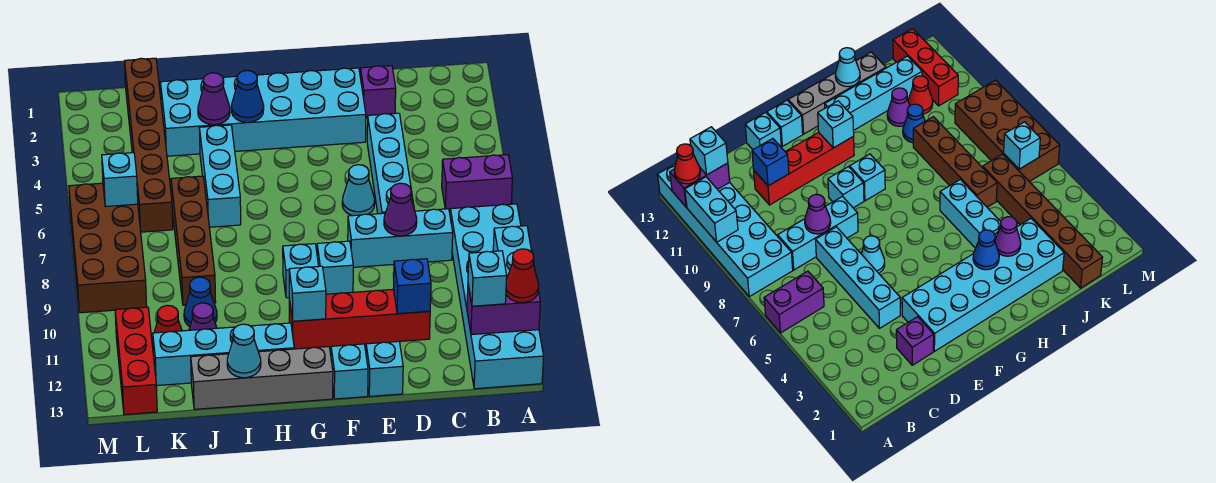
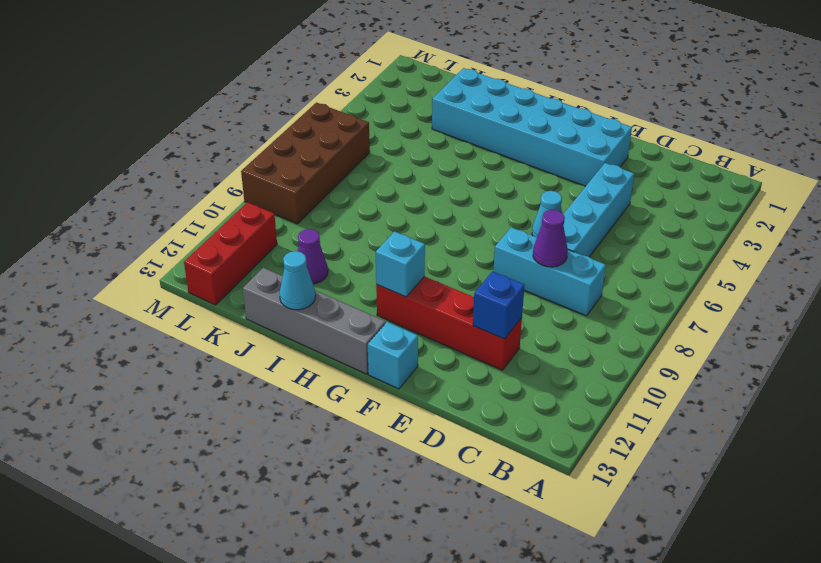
none -> purple brick A6:B6 level 1
none -> cyan brick A8:B13 level 1
none -> purple brick D2 level 1
none -> cyan brick E13 level 1

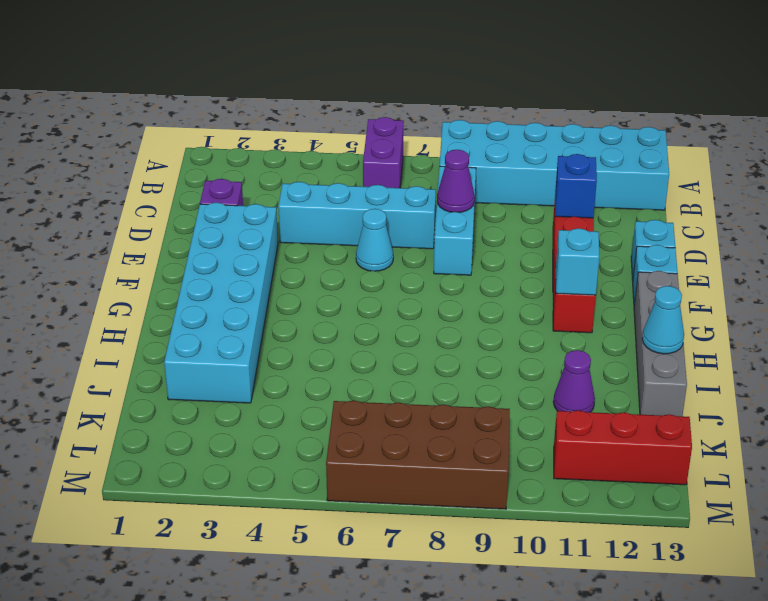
none -> cyan brick F9 level 1
none -> cyan brick G9 level 1
none -> cyan brick H12:K12 level 1
none -> cyan brick I4:I6 level 1

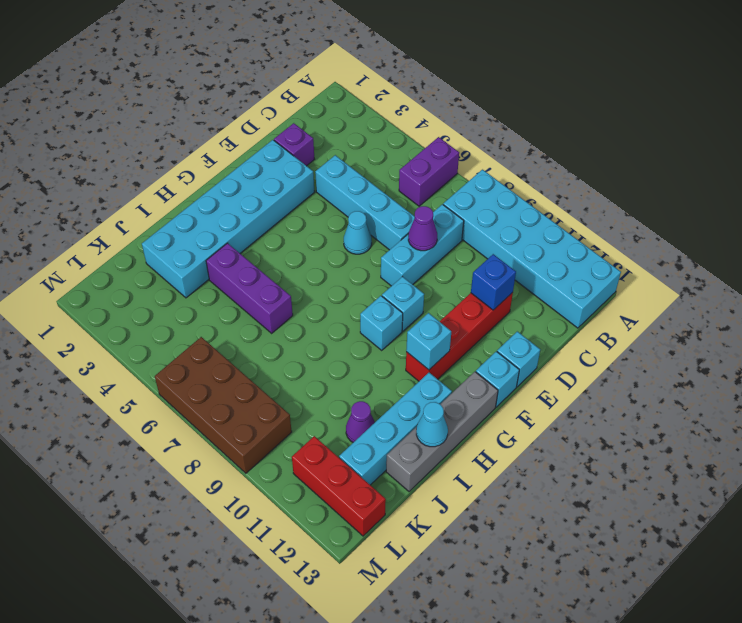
purple brick I4:I6 level 1 -> cyan brick I4:I6 level 1
none -> brown brick J6:J9 level 1
none -> blue cone J10 level 1
none -> brown brick K1:K6 level 1
none -> red cone K11 level 1

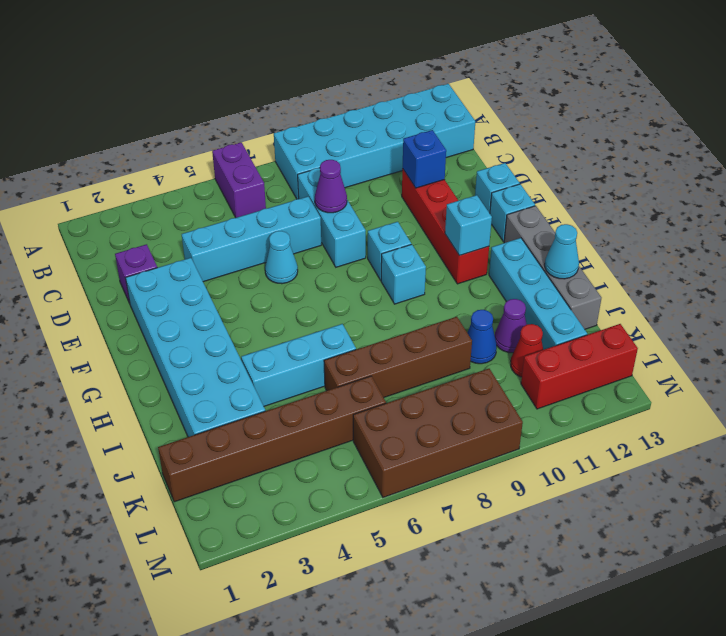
none -> cyan brick A10:A11 level 2
none -> purple brick A12:B12 level 2
none -> blue cone H3 level 2
none -> purple cone I3 level 2

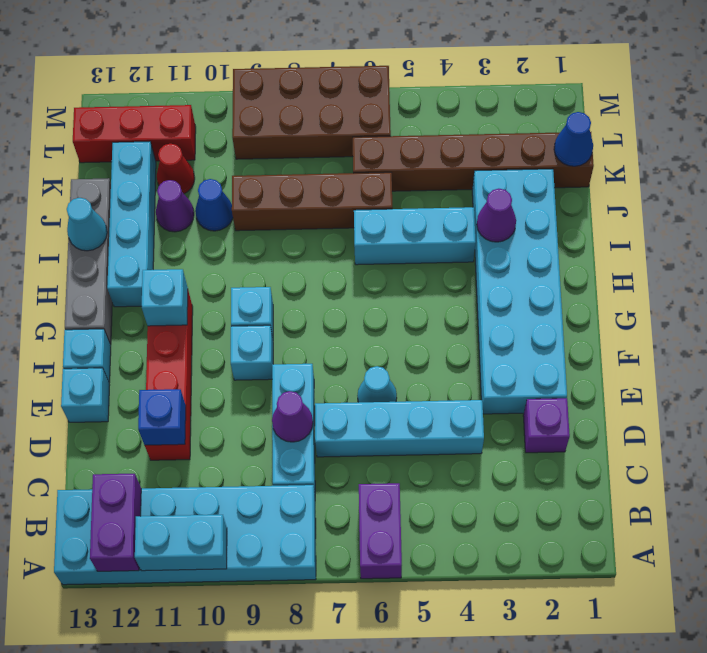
blue cone K1 level 2 -> blue cone H3 level 2
none -> cyan brick L6 level 2
none -> red cone A12 level 3
none -> cyan brick B12 level 3

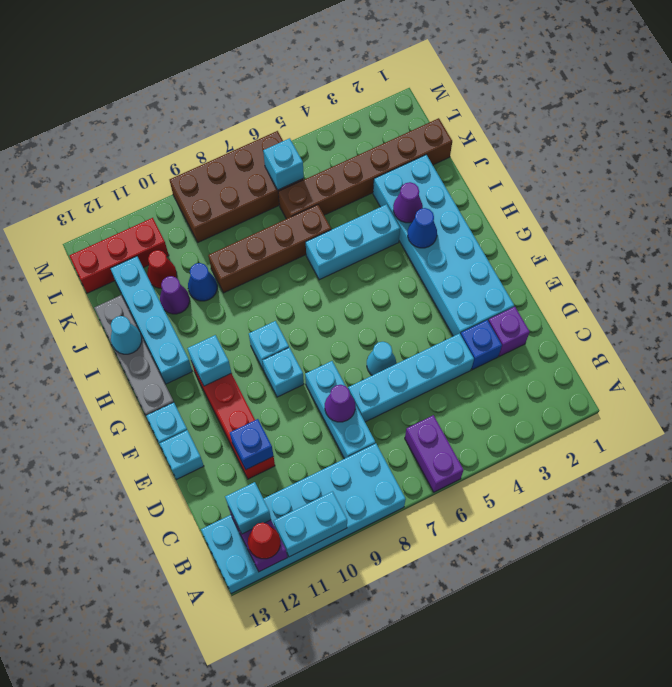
blue brick D3 level 1 -> none

